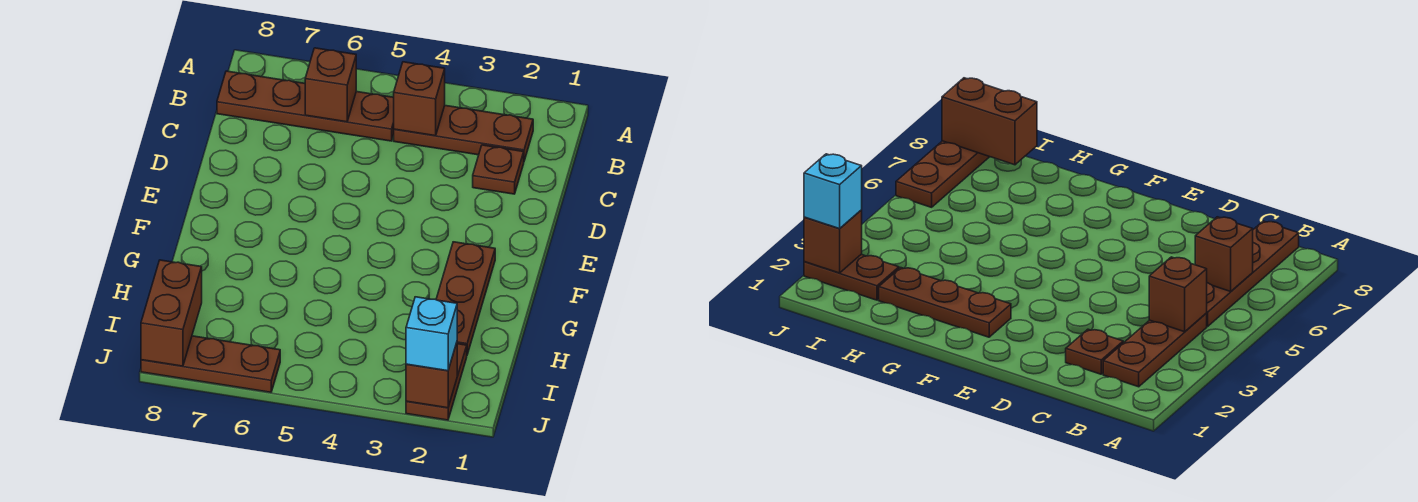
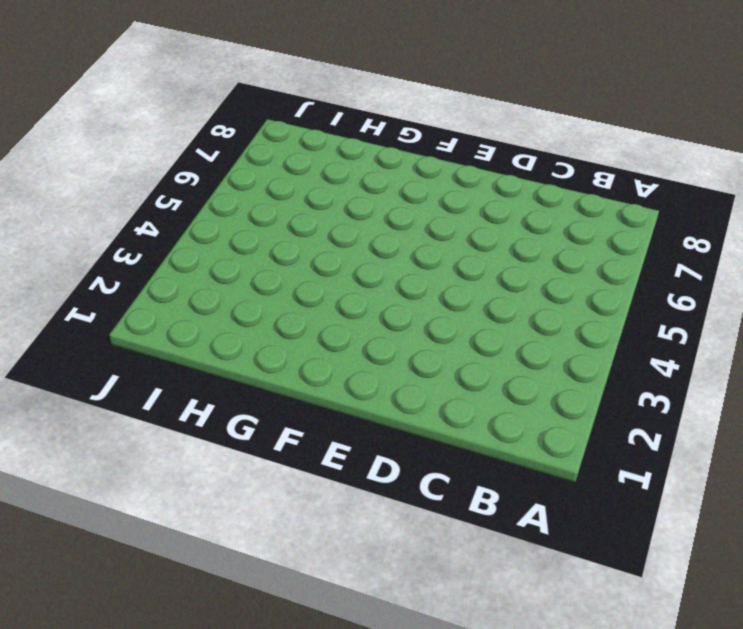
none -> brown plate B2:B4 level 1
none -> brown plate B5:B8 level 1

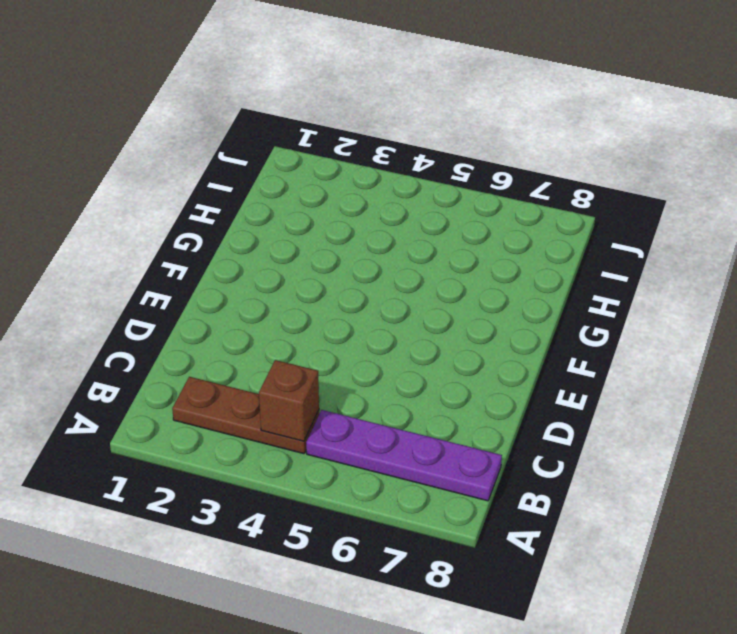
purple plate B5:B8 level 1 -> brown plate B5:B8 level 1
none -> brown plate C2 level 1
none -> brown plate F2:H2 level 1

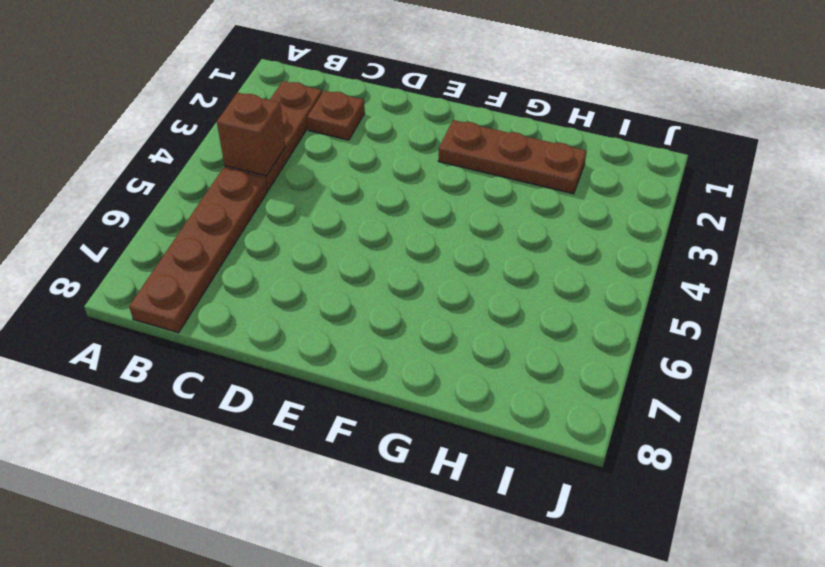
none -> brown plate I2:J2 level 1
none -> brown plate J6:J8 level 1

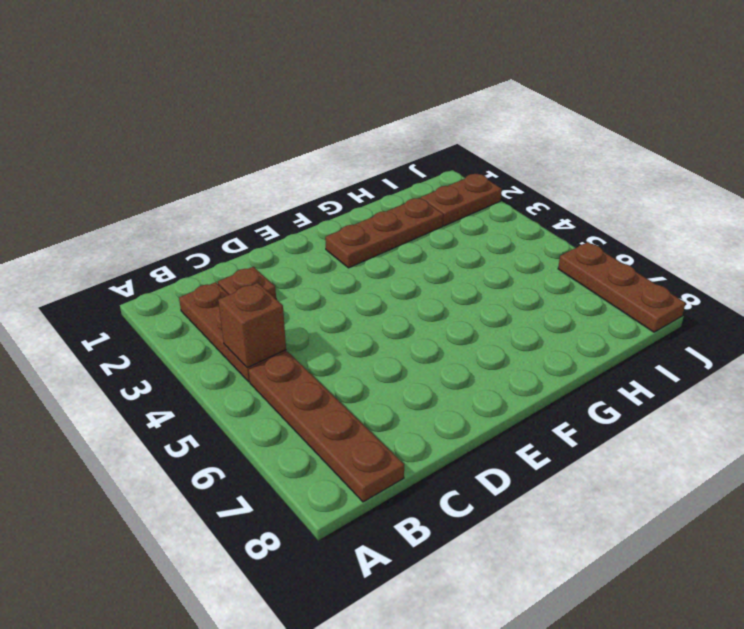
none -> brown brick B6 level 2
none -> brown brick I8:J8 level 2

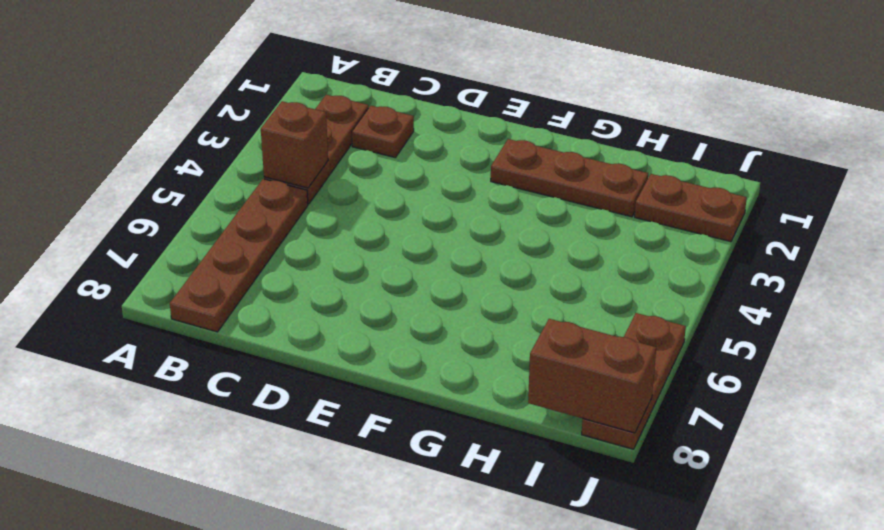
none -> brown brick B6 level 2
none -> brown brick J2 level 2

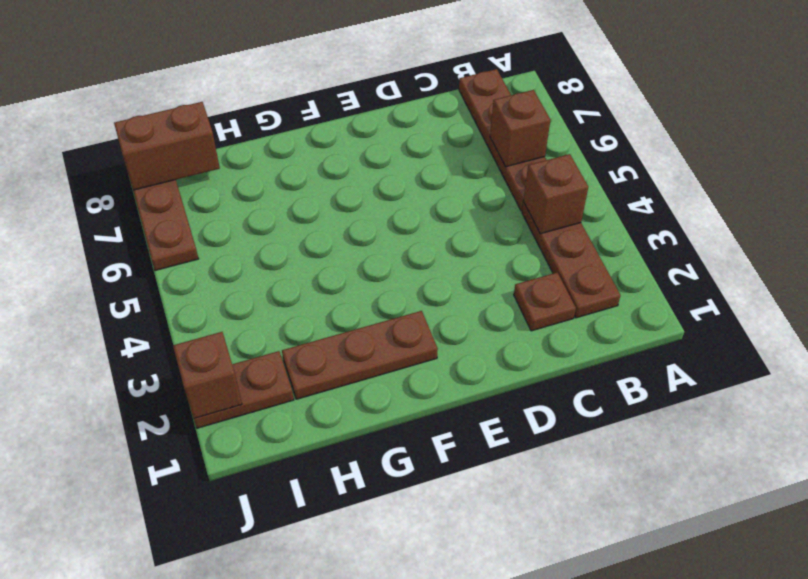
none -> cyan brick J2 level 3

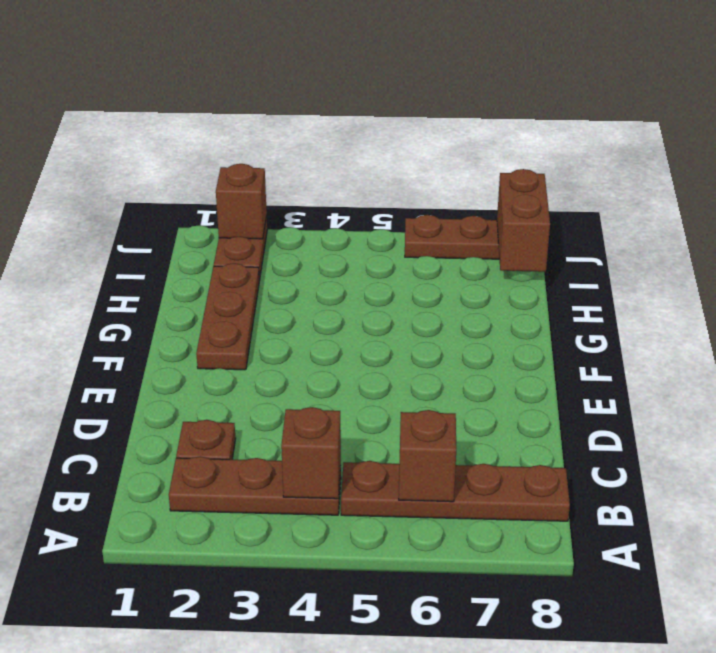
none -> cyan brick J2 level 3

